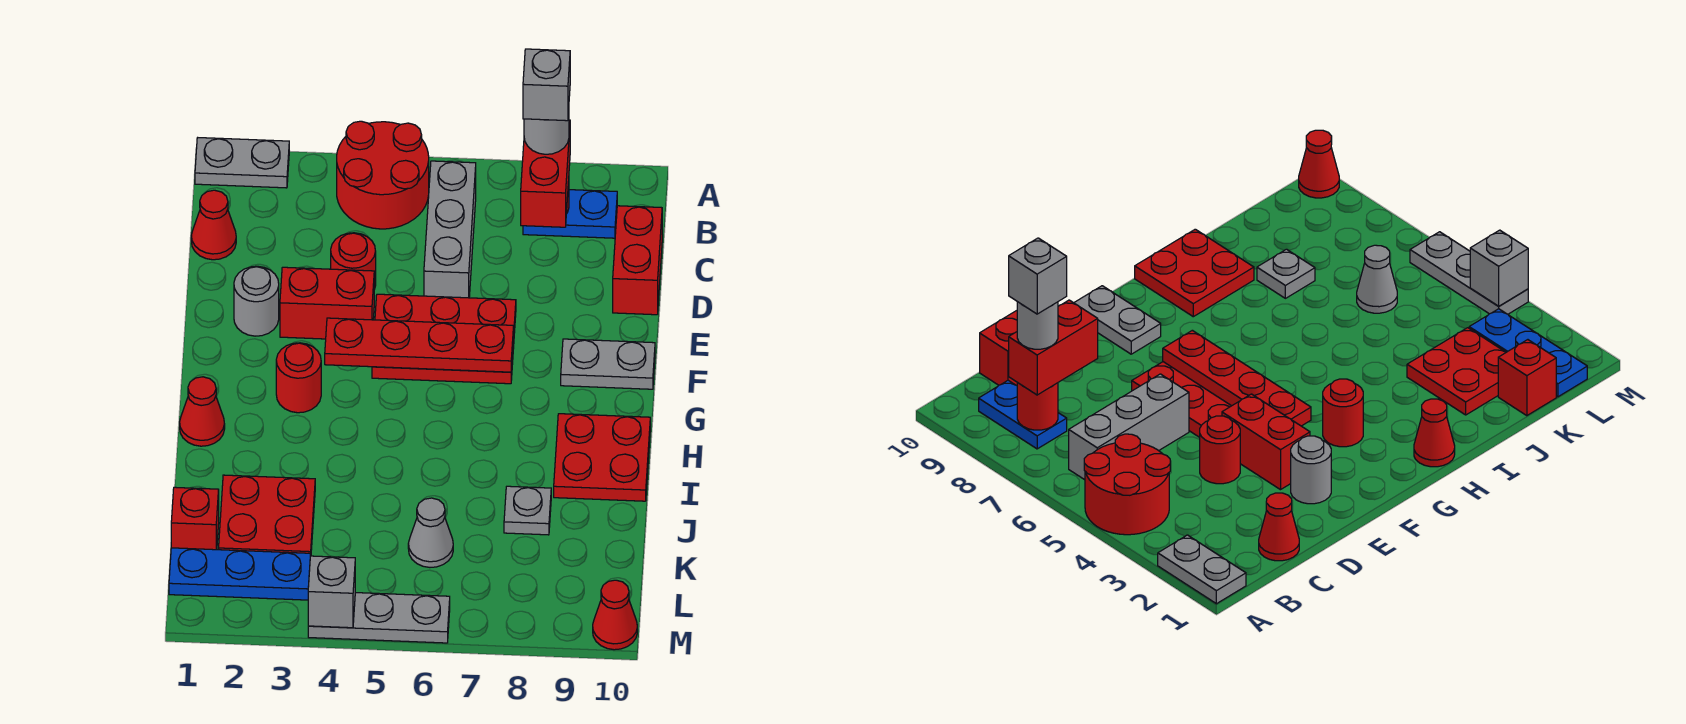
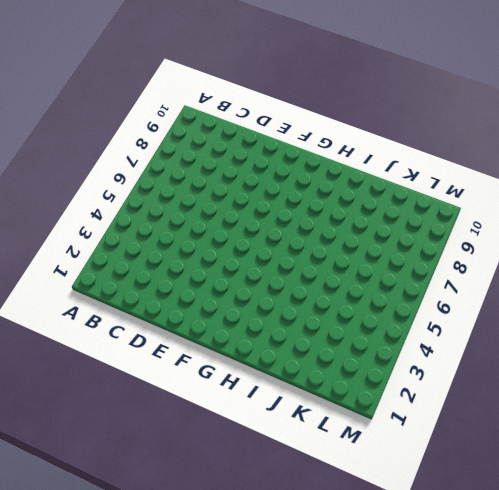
none -> grey plate A1:A2 level 1
none -> red round brick A4:B5 level 1
none -> grey brick B6:D6 level 1

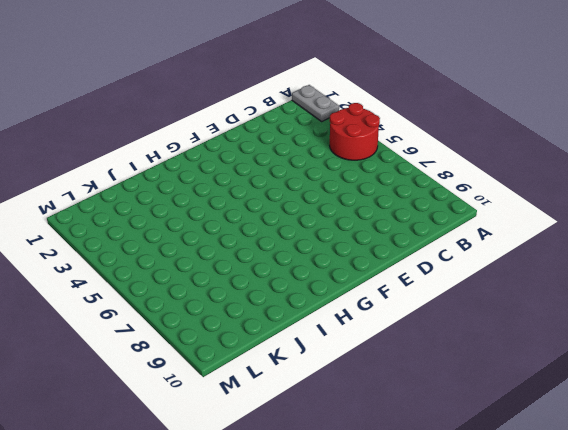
none -> grey brick B6:D6 level 1
none -> blue plate B8:B9 level 1
none -> red cone C1 level 1

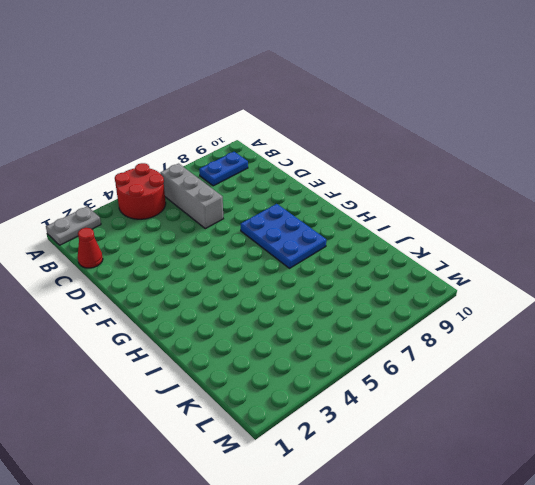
blue plate F7:H8 level 1 -> red plate E5:F7 level 1
none -> red brick C10:D10 level 1
none -> red round brick D4 level 1
none -> grey round brick E2 level 1

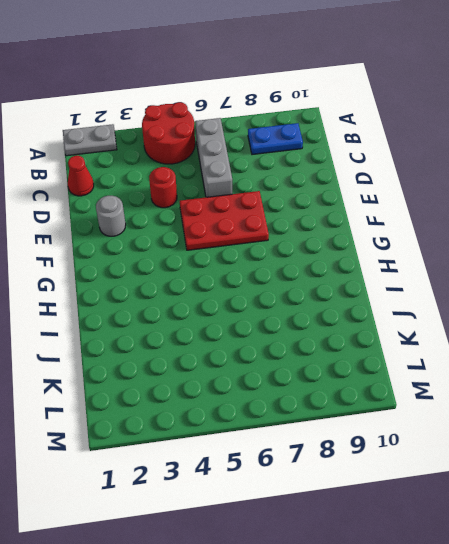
none -> red brick C10:D10 level 1
none -> red brick E3:E4 level 1
none -> grey plate F9:F10 level 1

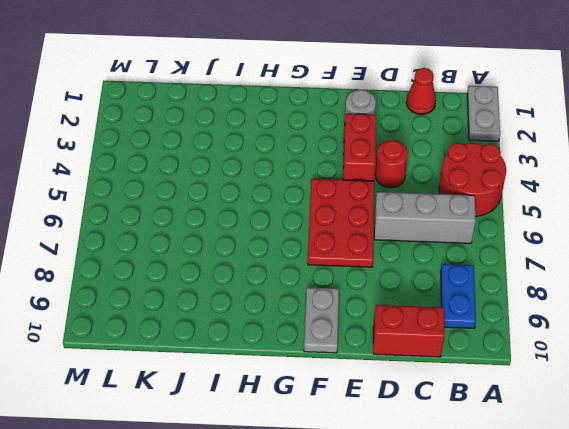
none -> red round brick G3 level 1
none -> red cone H1 level 1
none -> red plate H9:I10 level 1

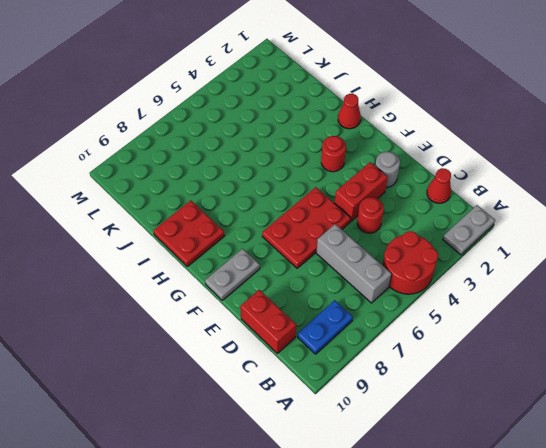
none -> red plate J2:K3 level 1
none -> grey plate J8 level 1
none -> red brick K1 level 1

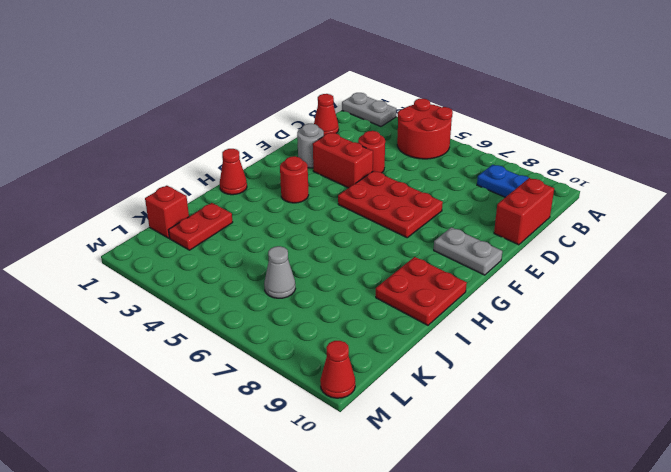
red plate J2:K2 level 1 -> red plate J2:K3 level 1
none -> grey brick B6:D6 level 1
none -> grey plate J8 level 1
none -> blue plate L1:L3 level 1

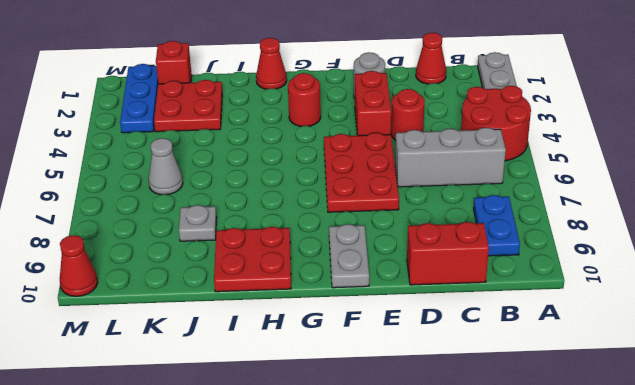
none -> grey plate M4:M6 level 1
none -> red round brick B8 level 2
none -> red plate F4:F7 level 2

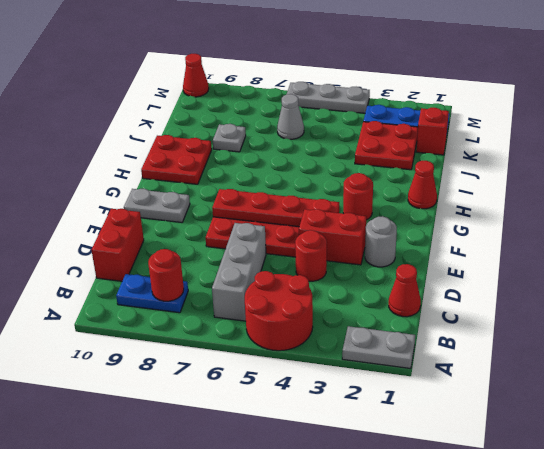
none -> grey brick M4 level 2
none -> red brick B8:C8 level 3
none -> grey round brick B8 level 4

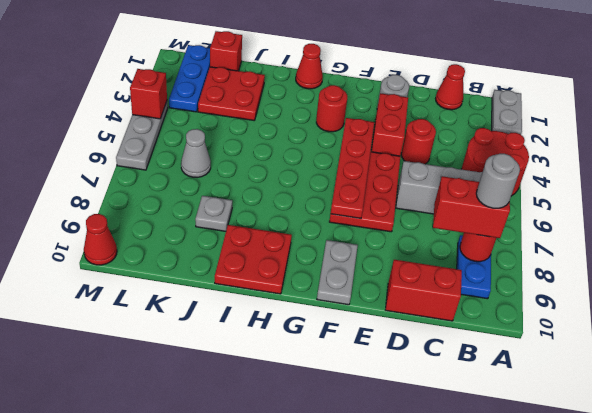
red brick M4 level 2 -> grey brick M4 level 2
none -> grey brick B8 level 5

